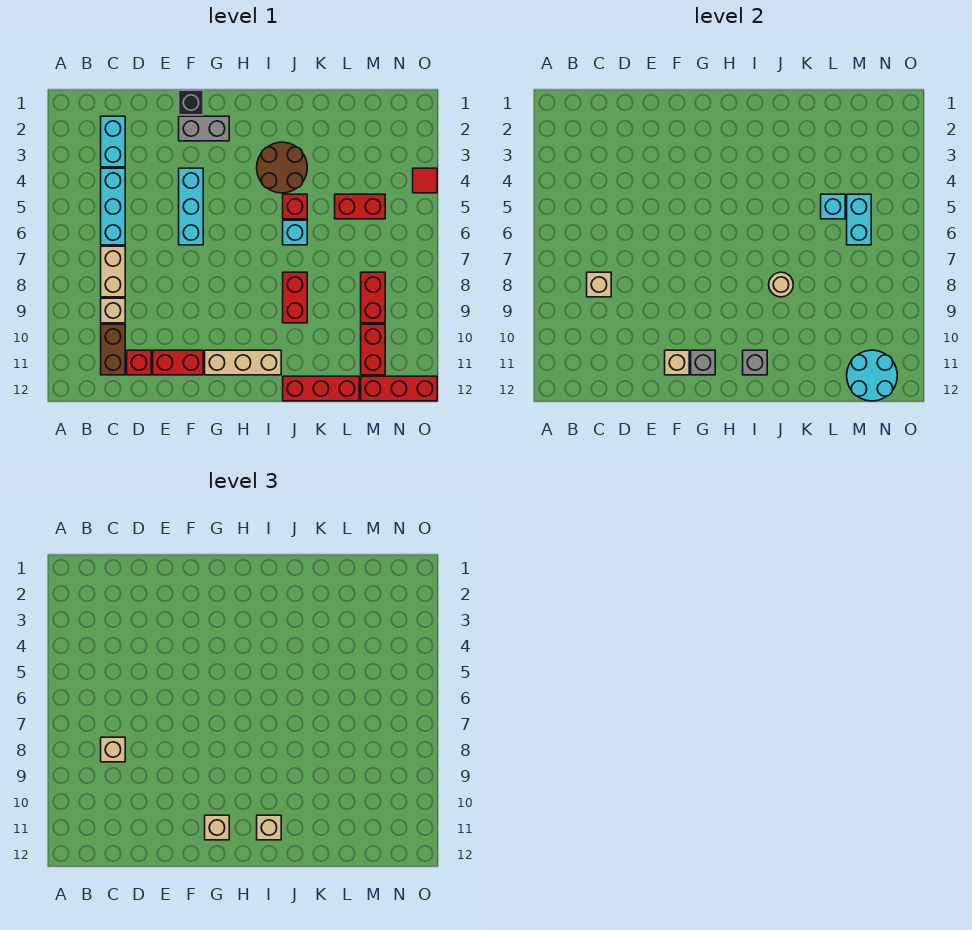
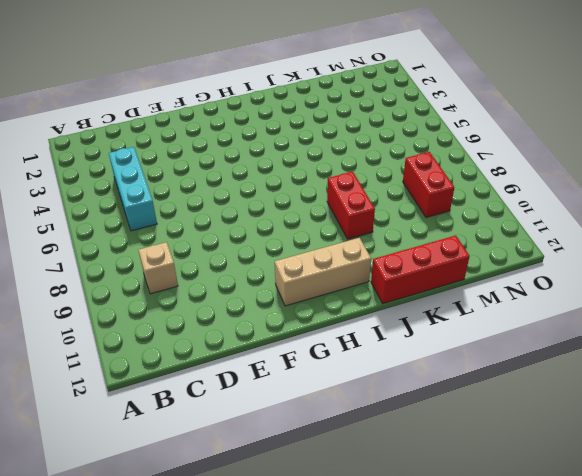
none -> cyan brick C2:C3 level 1
none -> tan brick C7:C8 level 1
none -> brown brick C10:C11 level 1
none -> red brick D11 level 1

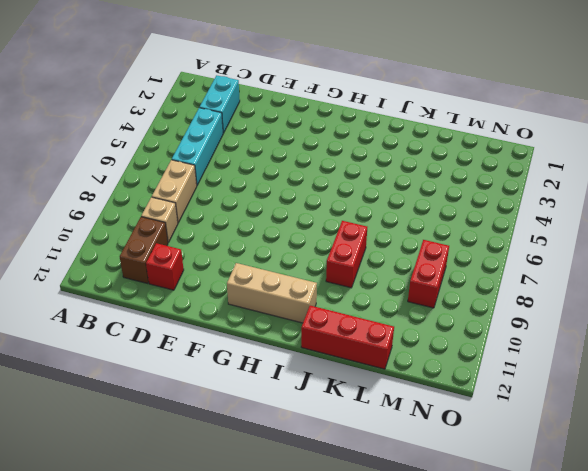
none -> red brick E11:F11 level 1
none -> black brick F1 level 1
none -> grey brick F2:G2 level 1
none -> cyan brick F4:F6 level 1

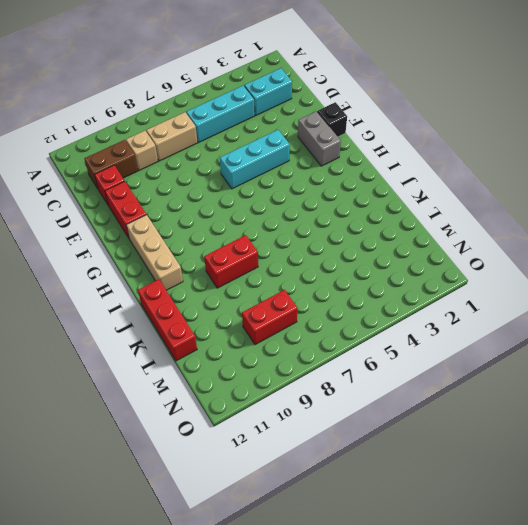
none -> brown round brick I3:J4 level 1
none -> red brick J5 level 1
none -> cyan brick J6 level 1
none -> red brick L5:M5 level 1

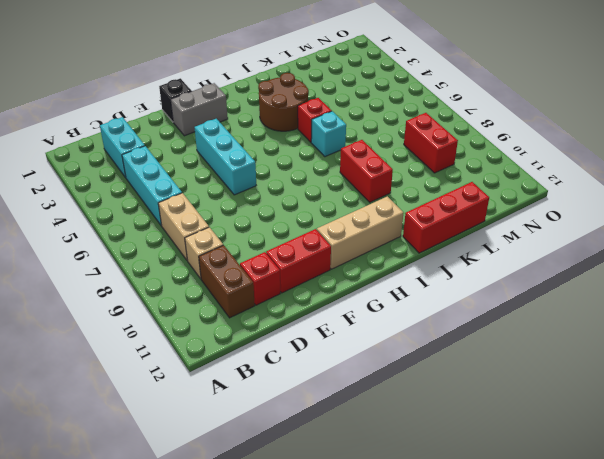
none -> red brick L5:M5 level 1
none -> red brick M10:M11 level 1
none -> red brick M12:O12 level 1
none -> red tile O4 level 1

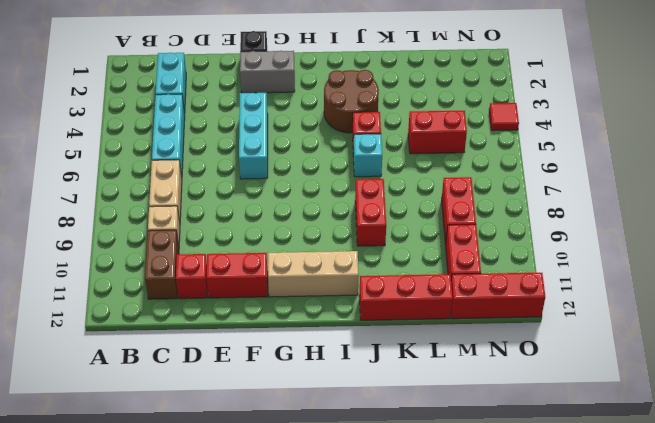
none -> tan brick C8 level 2
none -> tan brick F11 level 2
none -> grey brick G11 level 2
none -> grey brick I11 level 2

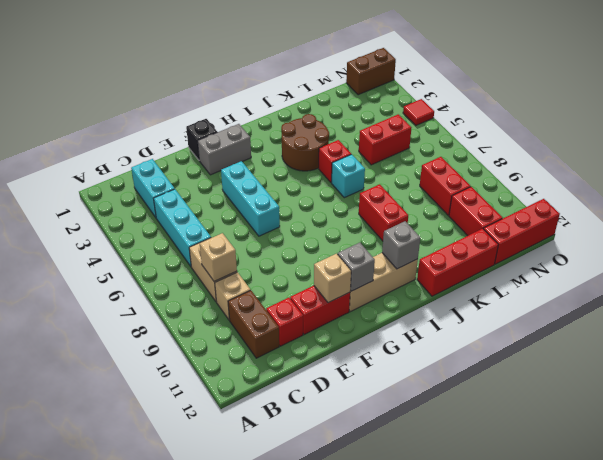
brown brick N1:O1 level 1 -> none
none -> tan round brick J8 level 2
none -> cyan brick L5 level 2
none -> cyan brick M5:M6 level 2
none -> cyan round brick M11:N12 level 2

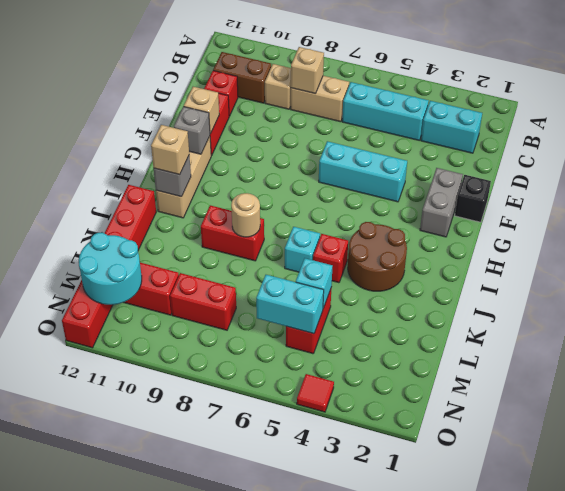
none -> tan brick C8 level 3
none -> tan brick G11 level 3

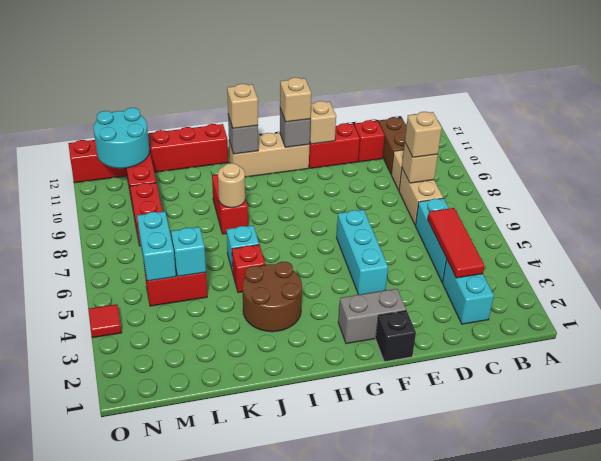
red tile C3:C5 level 2 -> none

